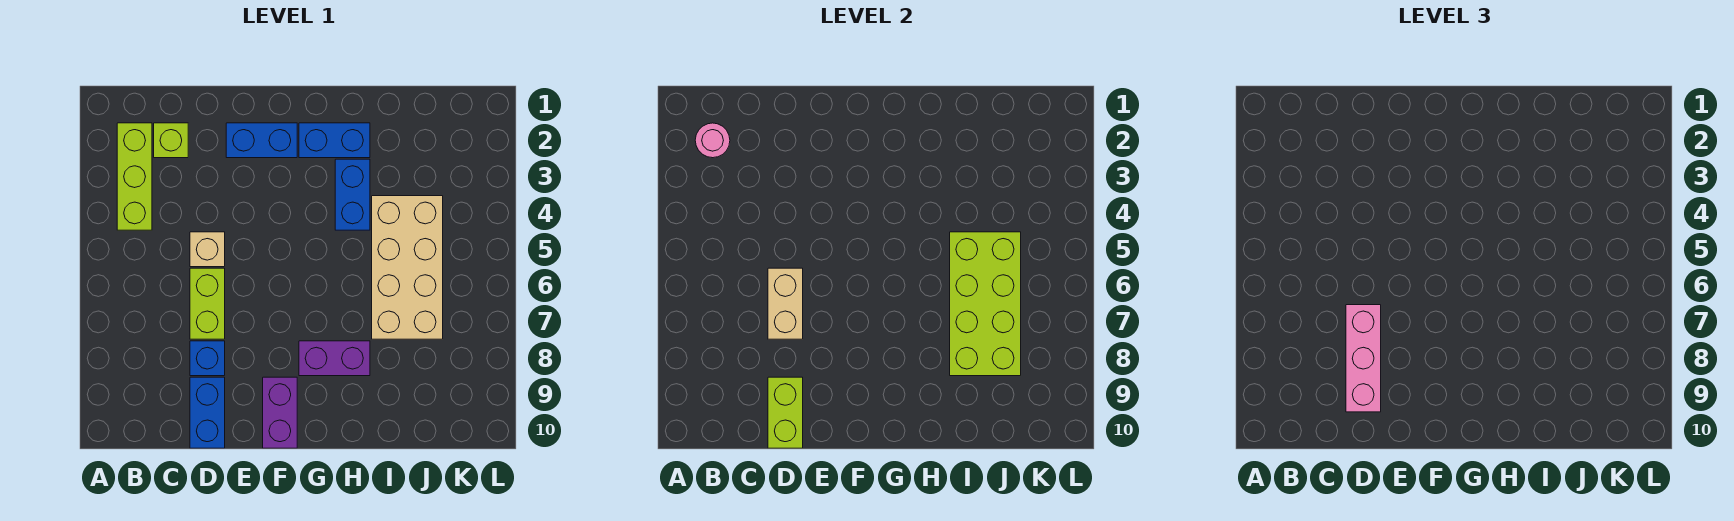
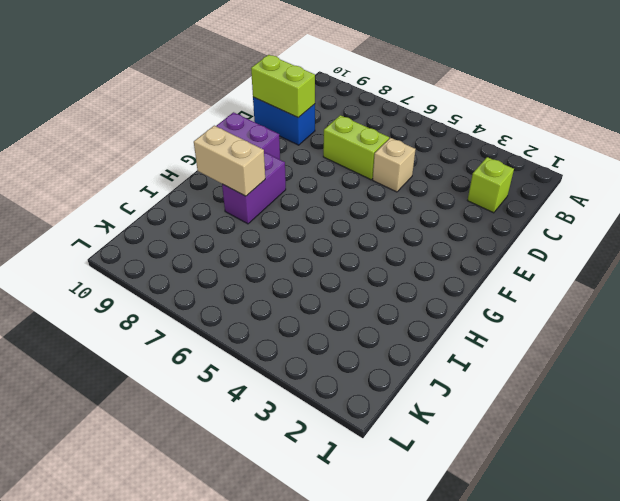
tan brick H8:H9 level 2 -> tan brick D6:D7 level 2
none -> lime brick B2:B4 level 1
none -> blue brick D8 level 1
none -> blue brick E2:F2 level 1

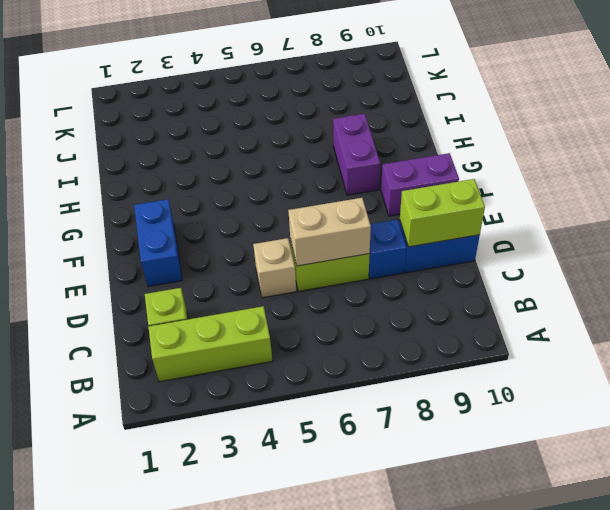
none -> blue brick G2:H2 level 1
none -> blue brick H3:H4 level 1
none -> tan brick I4:J7 level 1

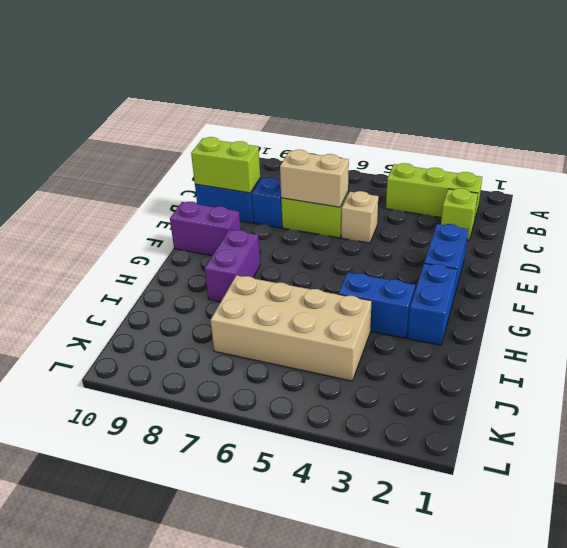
none -> pink round brick B2 level 2
none -> lime brick I5:J8 level 2
none -> pink brick D7:D9 level 3

